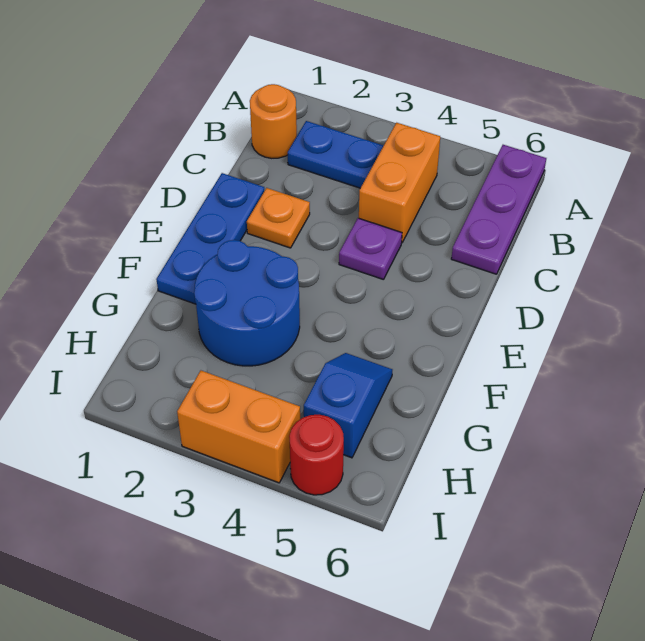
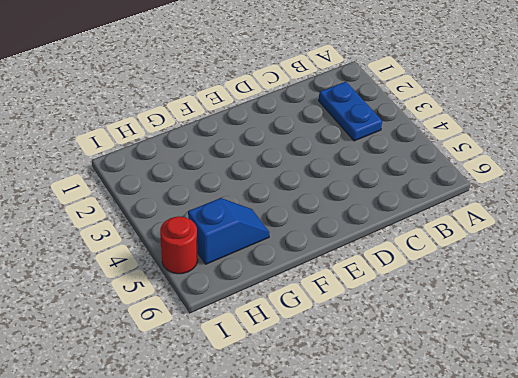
none -> purple plate A6:C6 level 1
none -> orange round brick B1 level 1

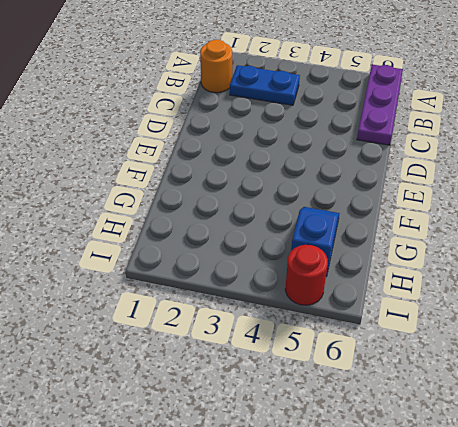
none -> orange brick B4:C4 level 1
none -> blue plate D1:F1 level 1

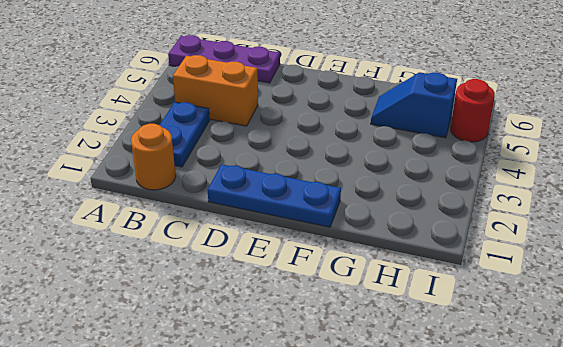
none -> orange plate D2 level 1
none -> purple plate D4 level 1

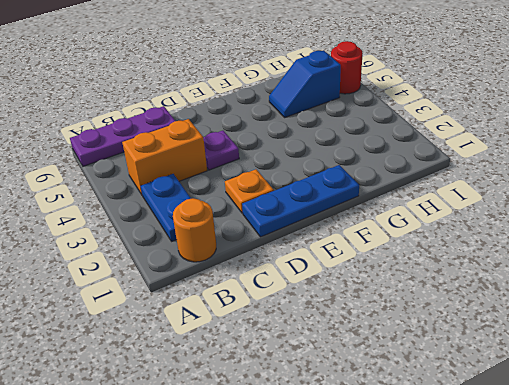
none -> blue round brick F2:G3 level 1
none -> orange brick I3:I4 level 1

